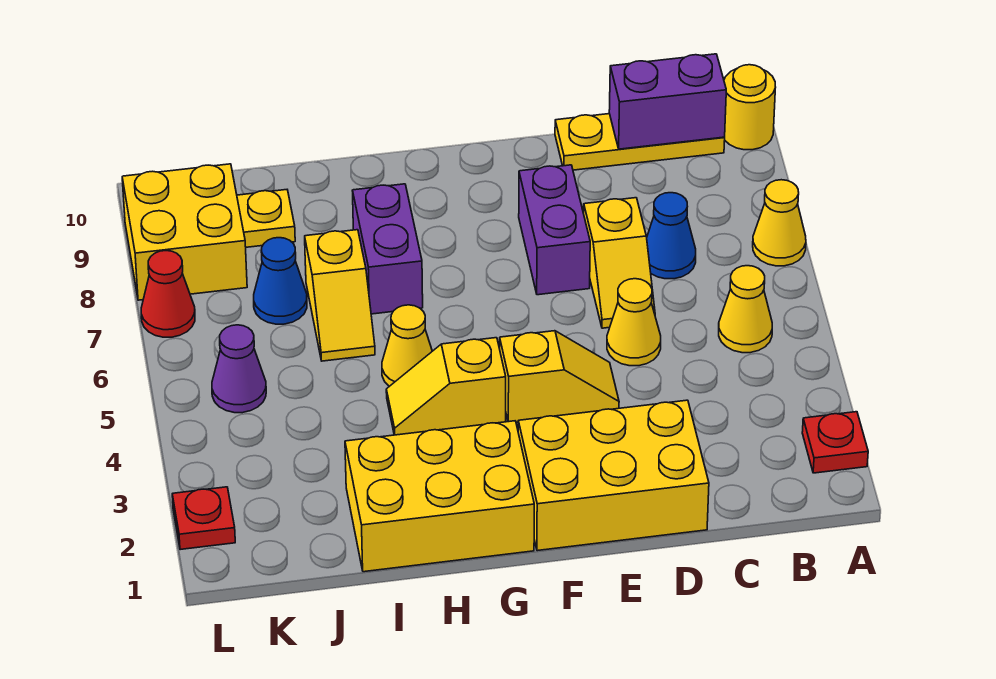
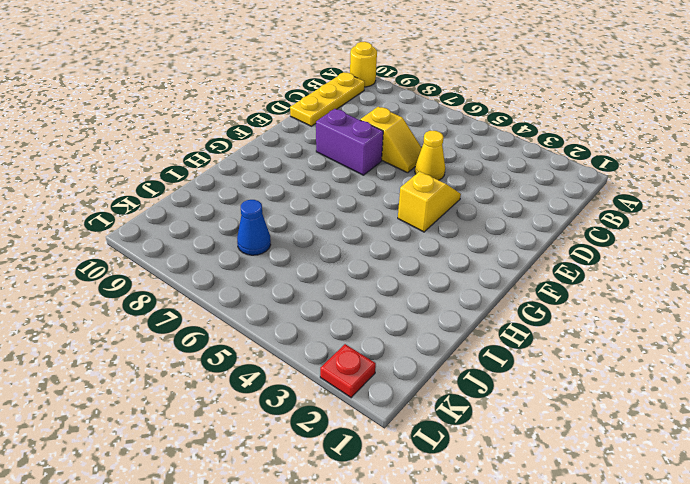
none -> red plate A2 level 1
none -> yellow cone A7 level 1
none -> yellow cone B5 level 1

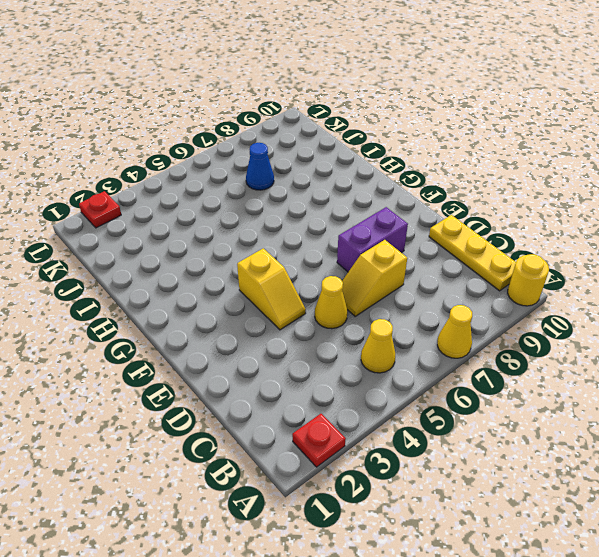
none -> blue cone C7 level 1
none -> yellow brick D1:F2 level 1
none -> yellow brick G1:I2 level 1

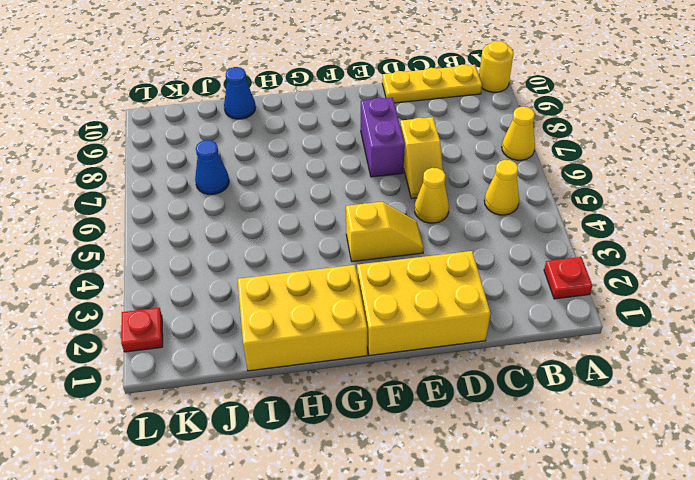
blue cone I10 level 1 -> blue cone C7 level 1
none -> yellow slope G4:H4 level 1 top G
none -> yellow cone H5 level 1
none -> purple brick H7:H8 level 1

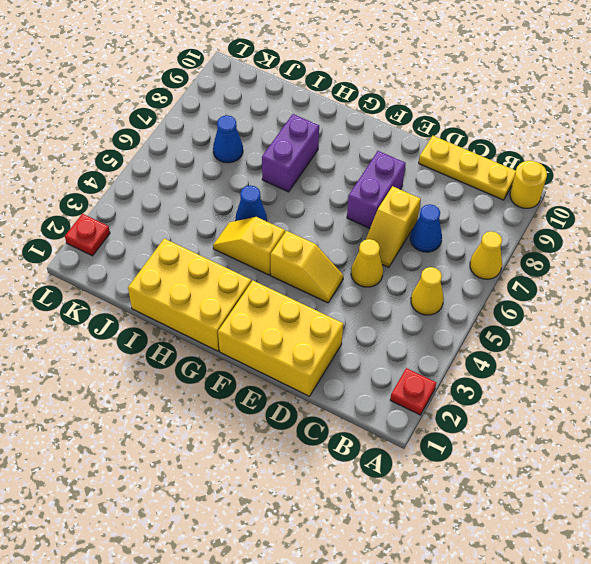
blue cone H5 level 1 -> yellow cone H5 level 1
none -> yellow slope I6:I7 level 1 top 7
none -> yellow plate J9 level 1
none -> purple cone K5 level 1

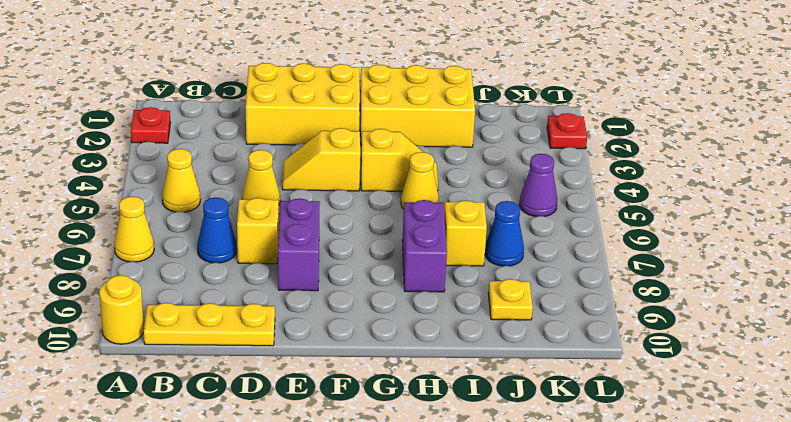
none -> yellow brick K8:L9 level 1
none -> red cone L7 level 1
none -> purple brick B10:C10 level 2

